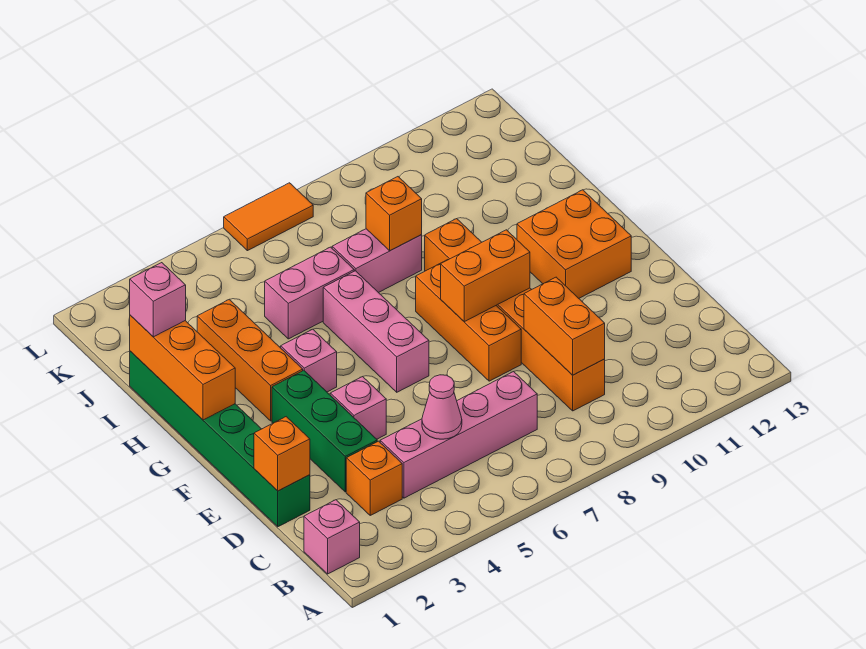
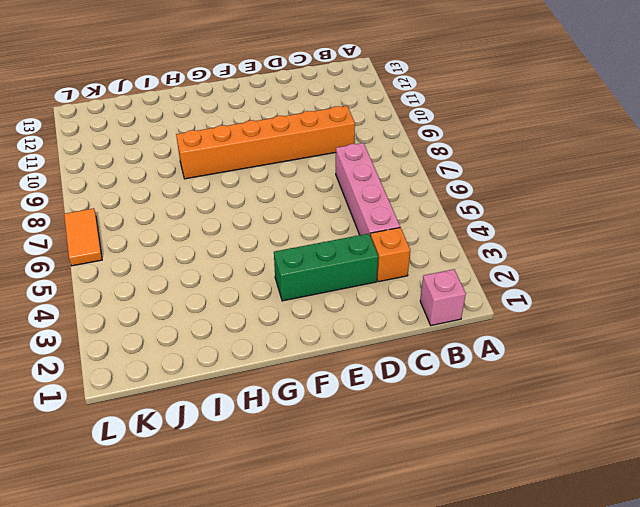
none -> green brick D1:I1 level 1
none -> pink brick E4 level 1
none -> orange brick E8:G8 level 1

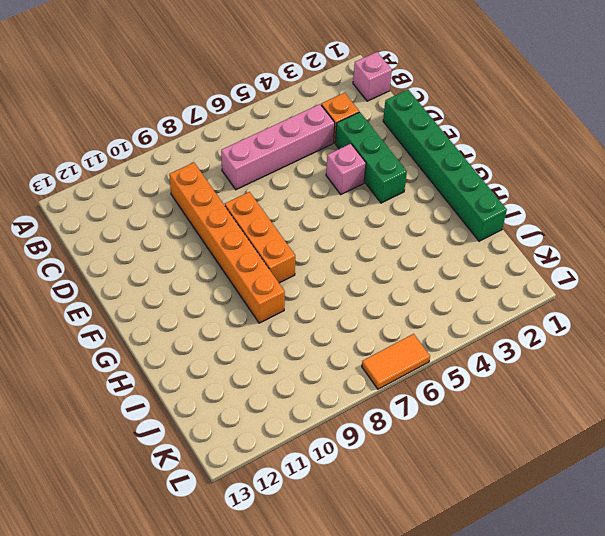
none -> pink brick F6:H6 level 1
none -> orange brick F11:G12 level 1
none -> orange brick G3:I3 level 1

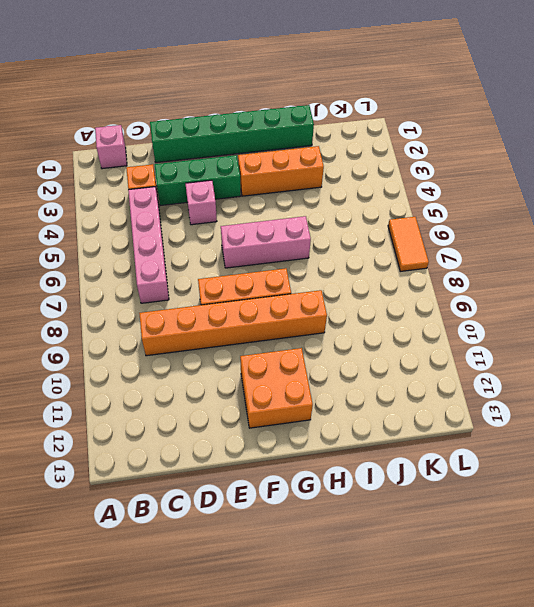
none -> pink brick G4 level 1
none -> pink brick I5:I6 level 1
none -> pink brick I7:I8 level 1

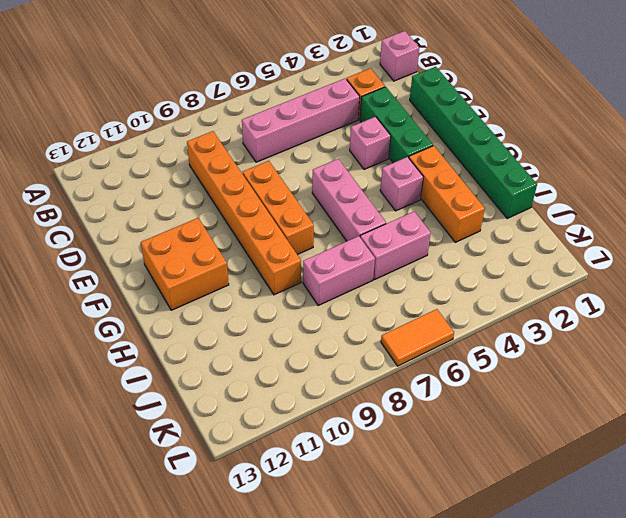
none -> pink cone C5 level 2
none -> orange brick C9:D9 level 2
none -> orange brick D1 level 2

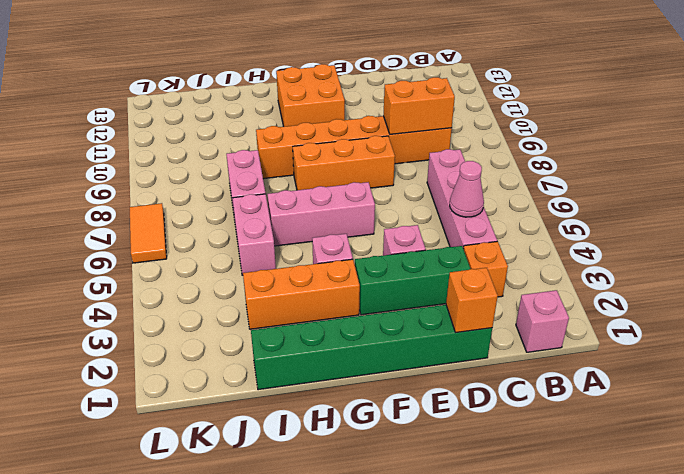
none -> orange brick F8:F9 level 2
none -> orange brick G1:I1 level 2
none -> orange brick I8 level 2

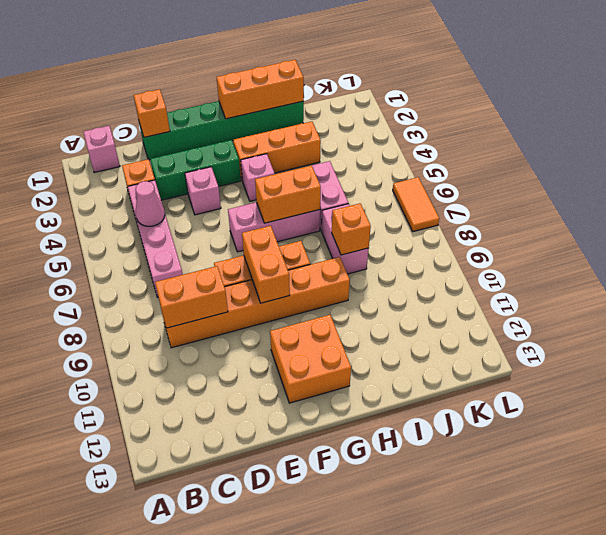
orange brick G6:H6 level 2 -> none
none -> pink brick I1 level 3

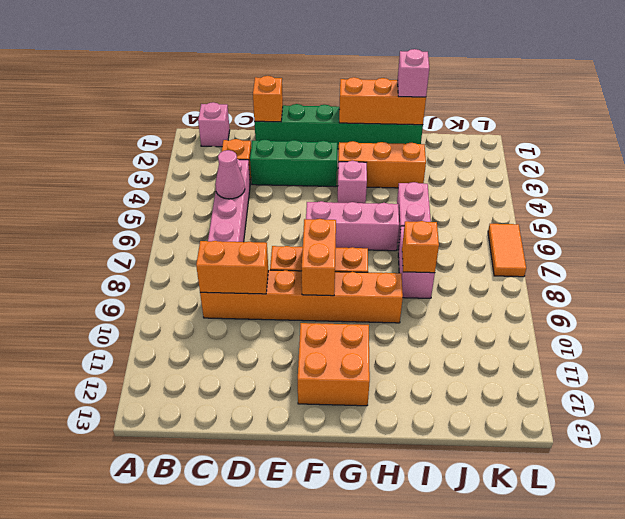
none -> pink brick E4 level 1

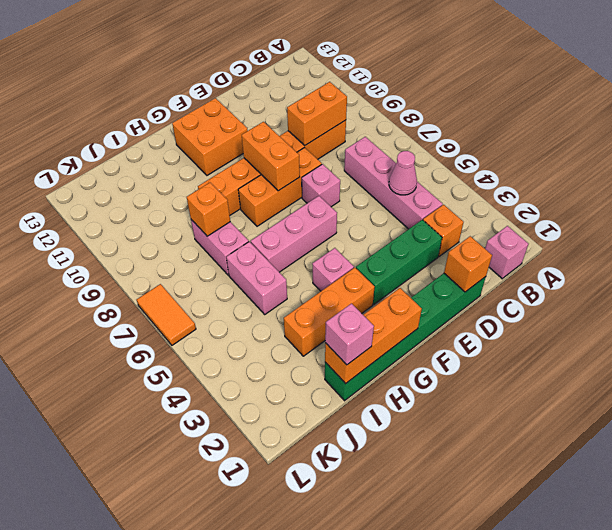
pink brick E7 level 1 -> pink brick E4 level 1

